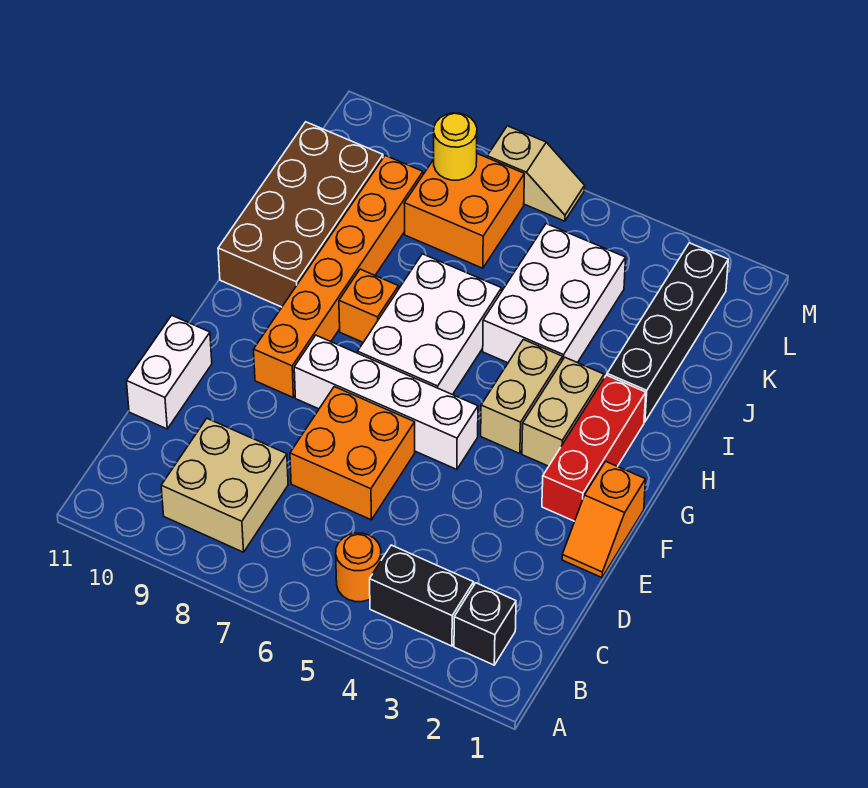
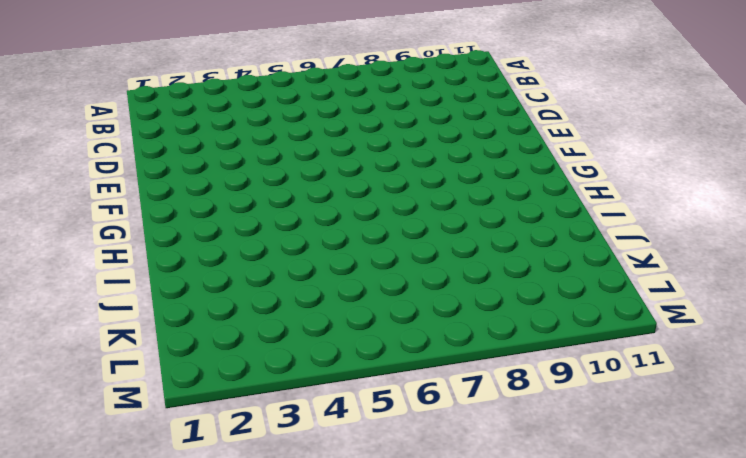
none -> black brick B2 level 1
none -> black brick B3:B4 level 1
none -> orange round brick B5 level 1

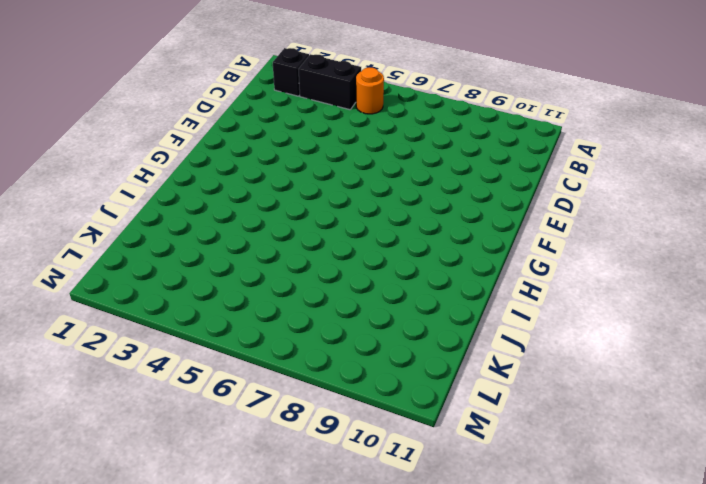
none -> tan brick B8:C9 level 1
none -> orange brick D6:E7 level 1
none -> white brick D11:E11 level 1

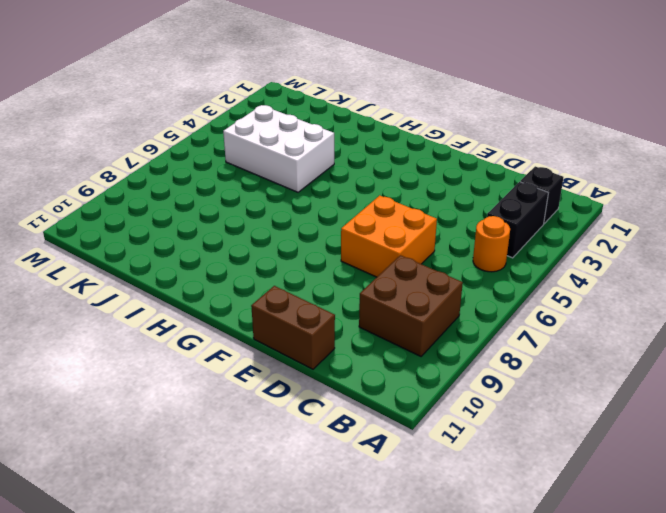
brown brick B8:C9 level 1 -> tan brick B8:C9 level 1
brown brick D11:E11 level 1 -> white brick D11:E11 level 1
none -> orange slope E1:F1 level 1 top F
none -> red brick F2:H2 level 1
none -> white brick F5:F8 level 1

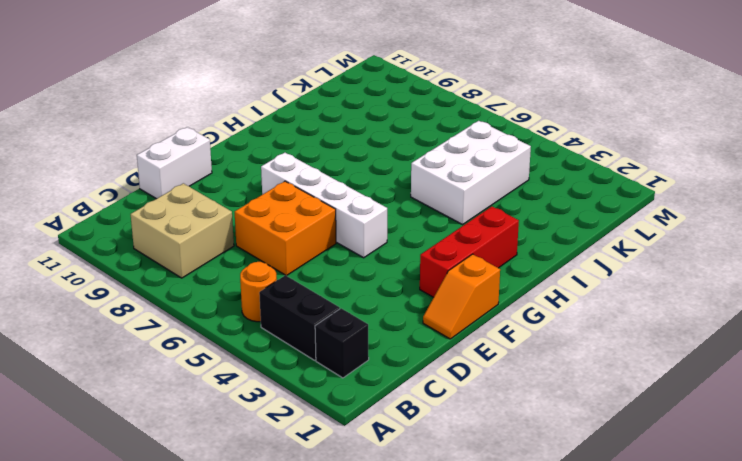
none -> orange brick F9:K9 level 1
none -> tan brick G3:H3 level 1
none -> tan brick G4:H4 level 1

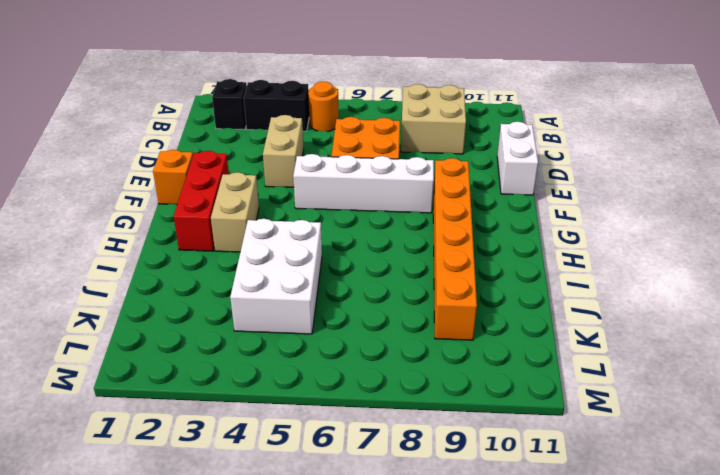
tan brick D4:E4 level 1 -> tan brick G4:H4 level 1
none -> white brick G6:I7 level 1
none -> orange brick H8 level 1
none -> brown brick H10:K11 level 1

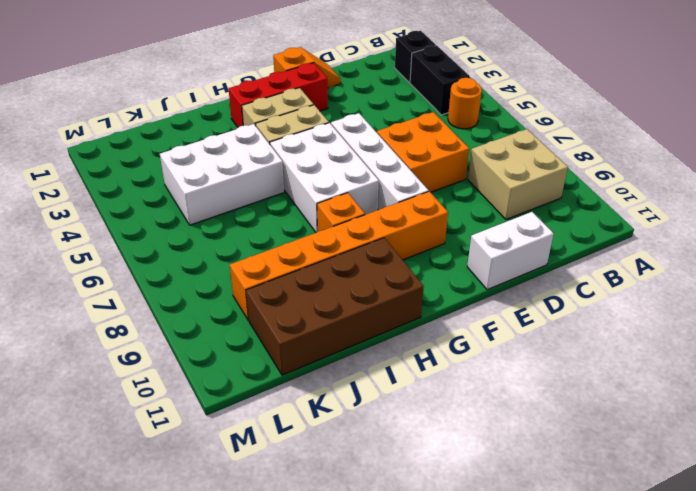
white brick G5:H7 level 1 -> white brick G6:I7 level 1
none -> black brick I2:L2 level 1
none -> orange brick K7:L8 level 1
none -> tan slope M6:M7 level 1 top 7

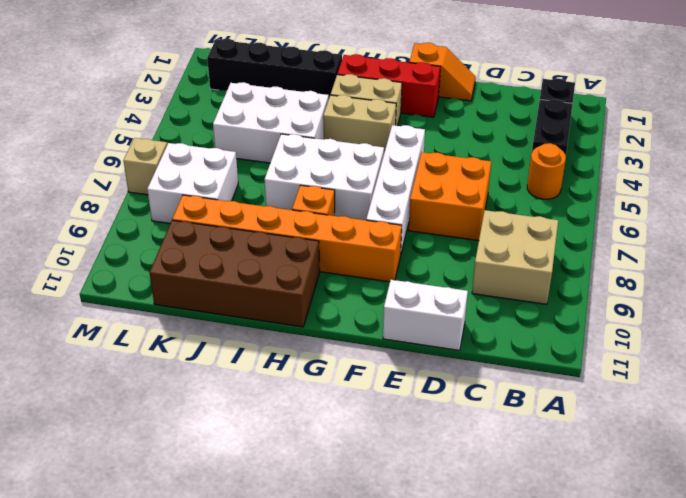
white brick K7:L8 level 1 -> orange brick K7:L8 level 1
none -> yellow round brick L8 level 2

